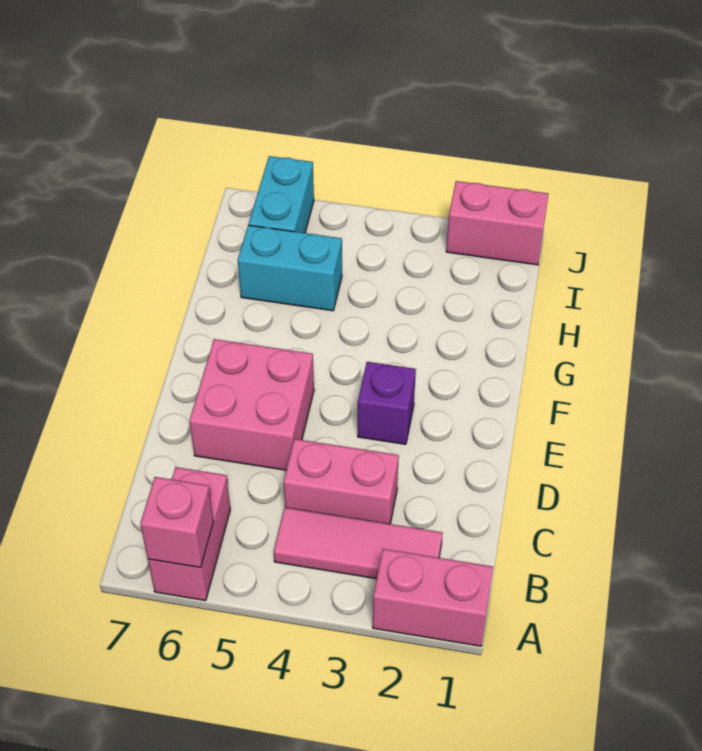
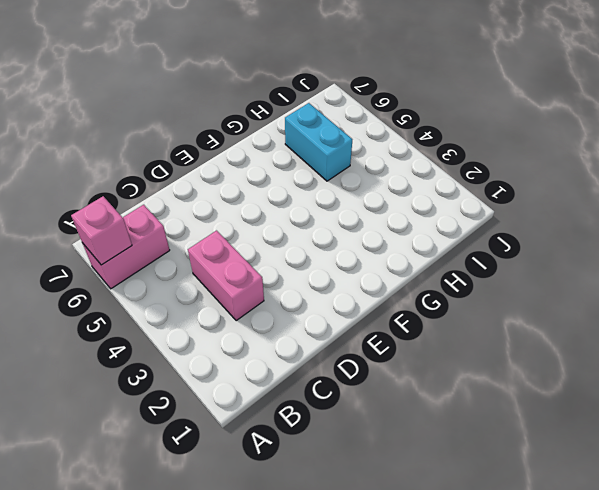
none -> pink brick A1:A2 level 1
none -> pink tile B2:B4 level 1

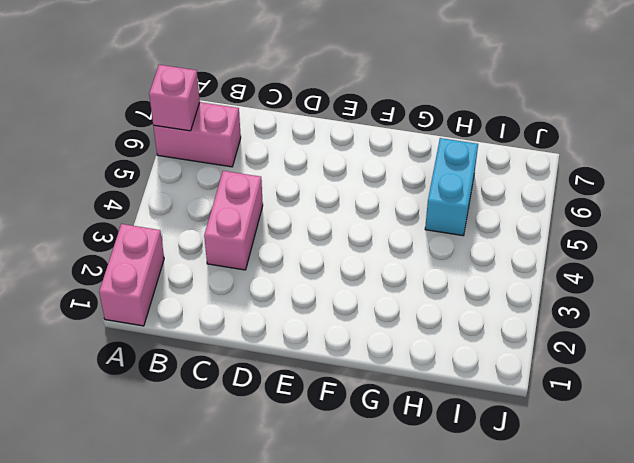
none -> pink tile B2:B4 level 1
none -> pink brick D5:E6 level 1

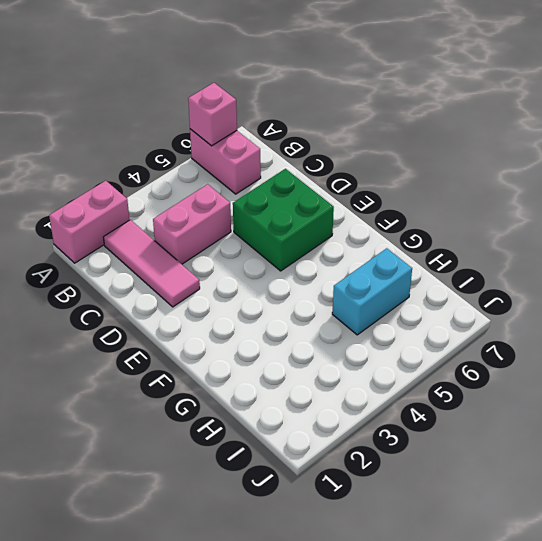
pink tile B2:D2 level 1 -> pink tile B2:B4 level 1
green brick D5:E6 level 1 -> pink brick D5:E6 level 1
none -> purple brick E3 level 1
none -> cyan brick I6:J6 level 1

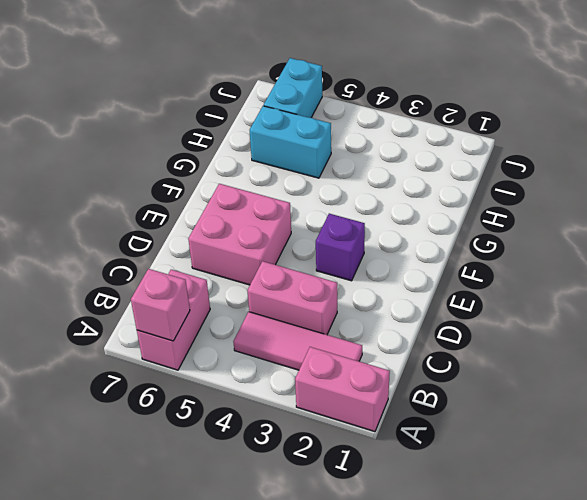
none -> pink brick J1:J2 level 1

